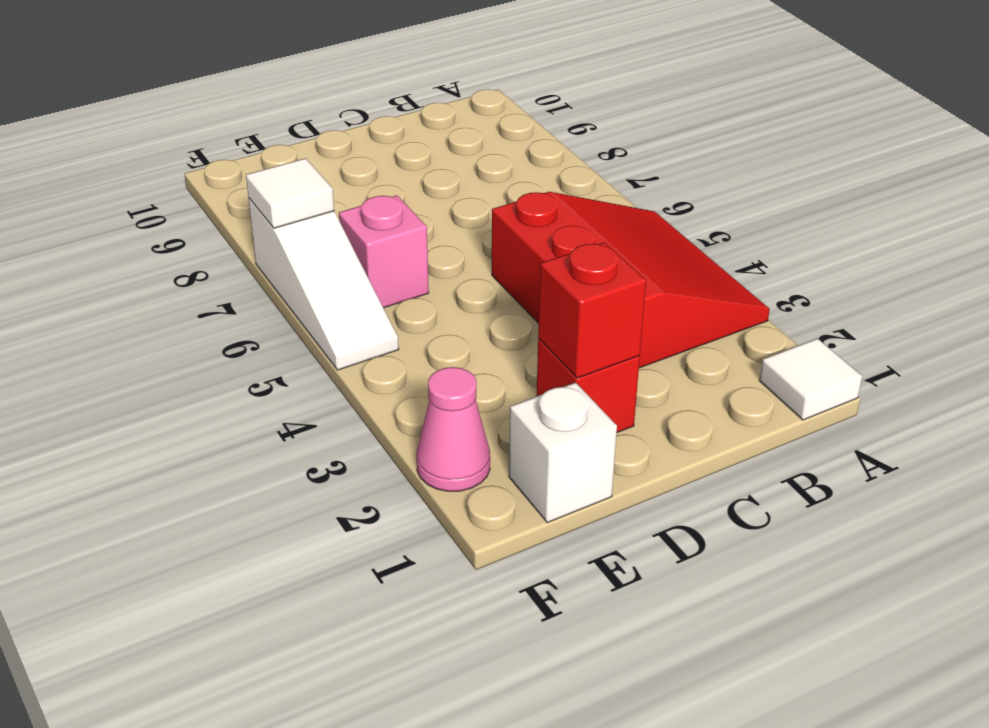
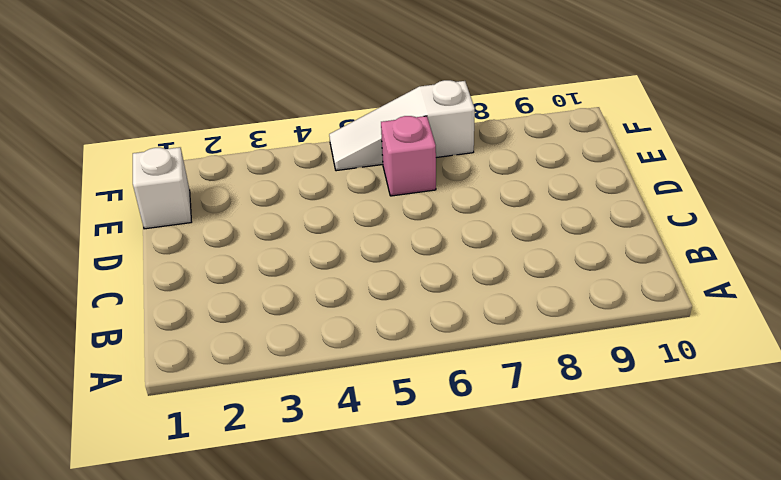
none -> white tile A1 level 1
none -> red slope A3:C5 level 1 top C

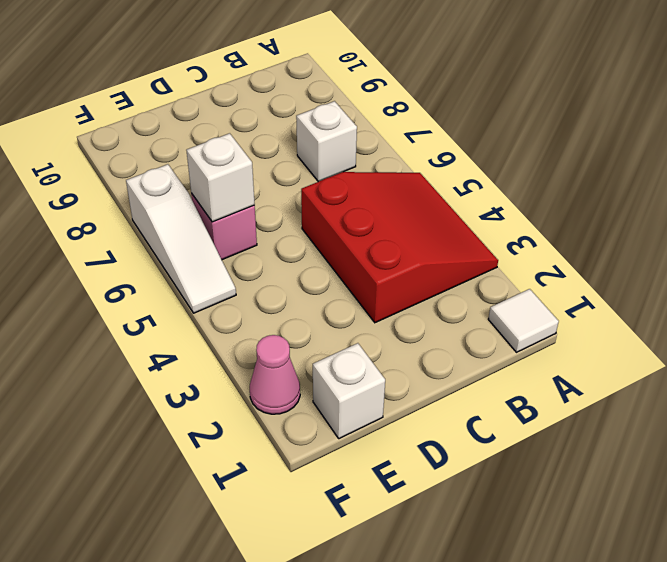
white brick B7 level 1 -> none
white brick E6 level 2 -> none
none -> red brick D2 level 1
none -> red brick D2 level 2

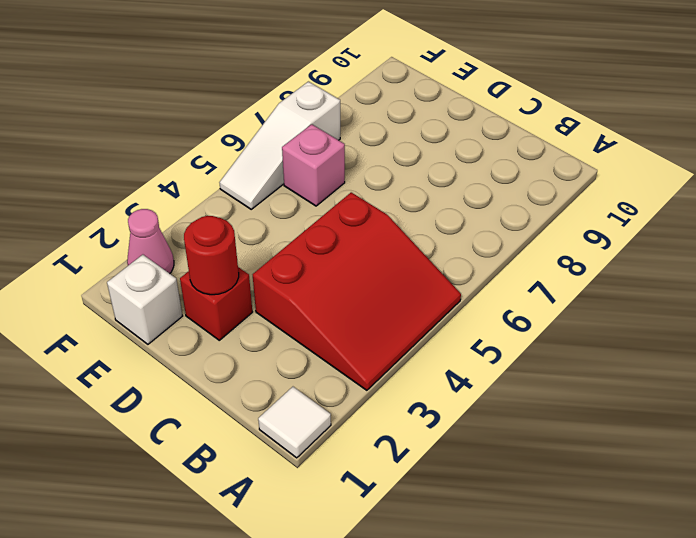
red round brick D2 level 2 -> red brick D2 level 2
none -> white tile F7 level 2

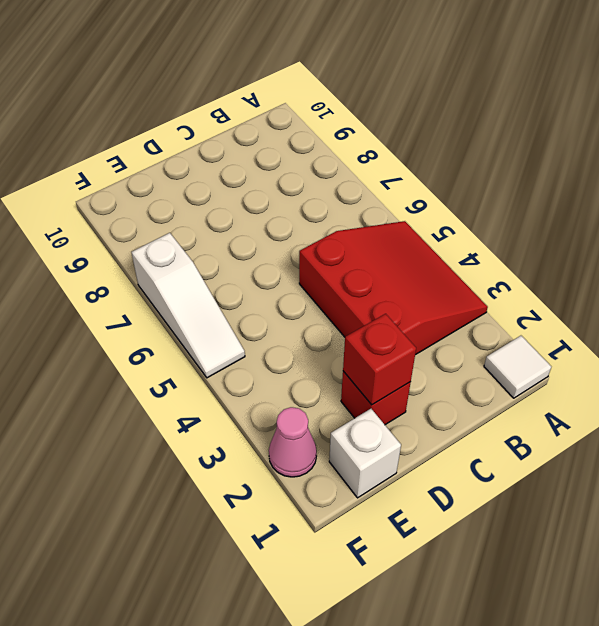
none -> pink brick E6 level 1
none -> white tile F7 level 2

